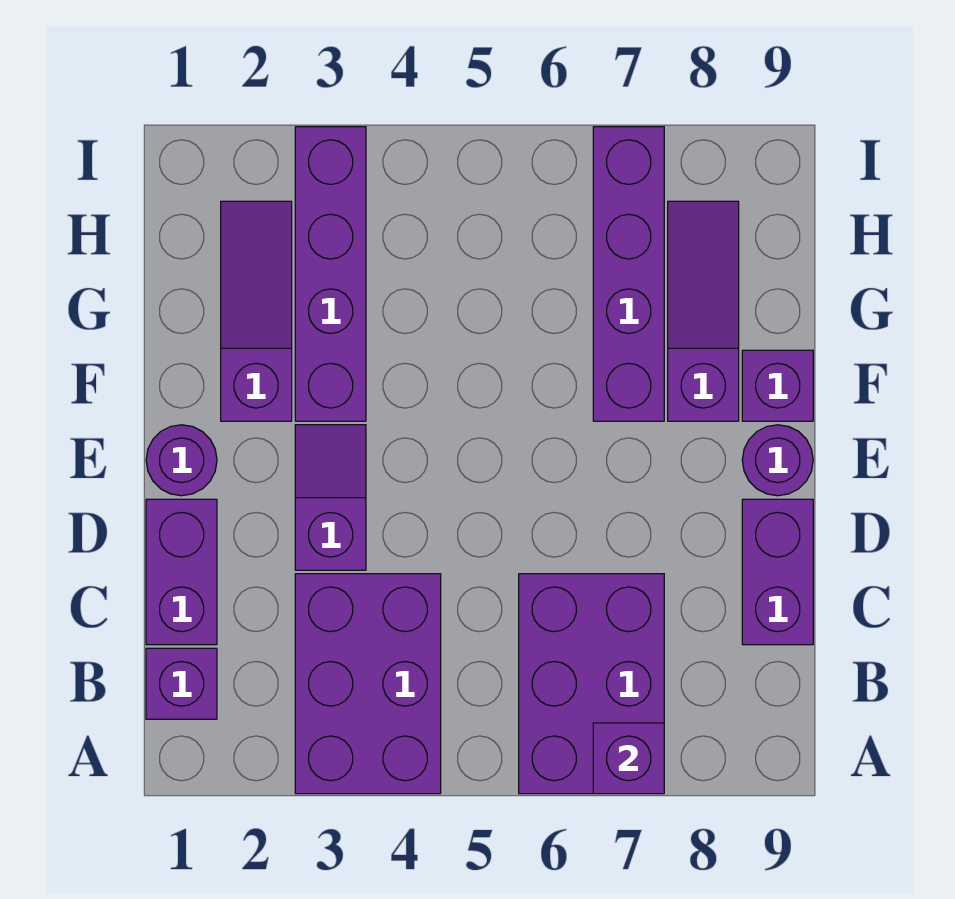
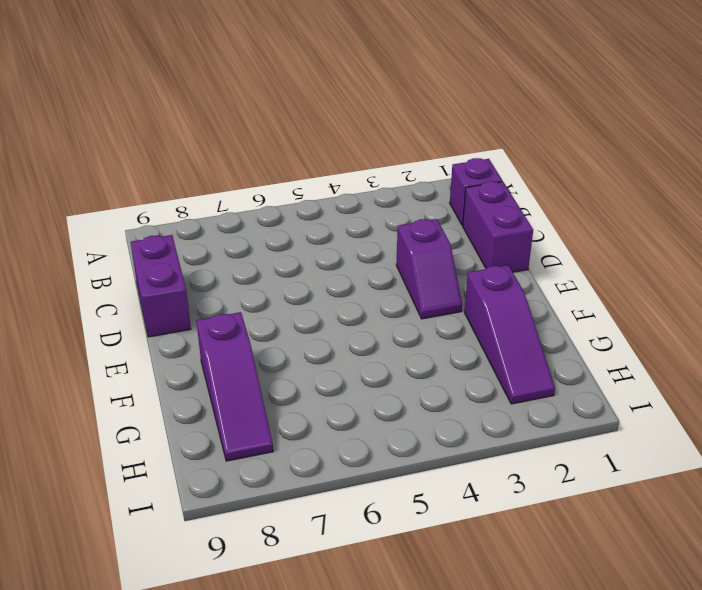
none -> purple brick A3:C4 level 1
none -> purple brick A6:C7 level 1
none -> purple round brick E1 level 1

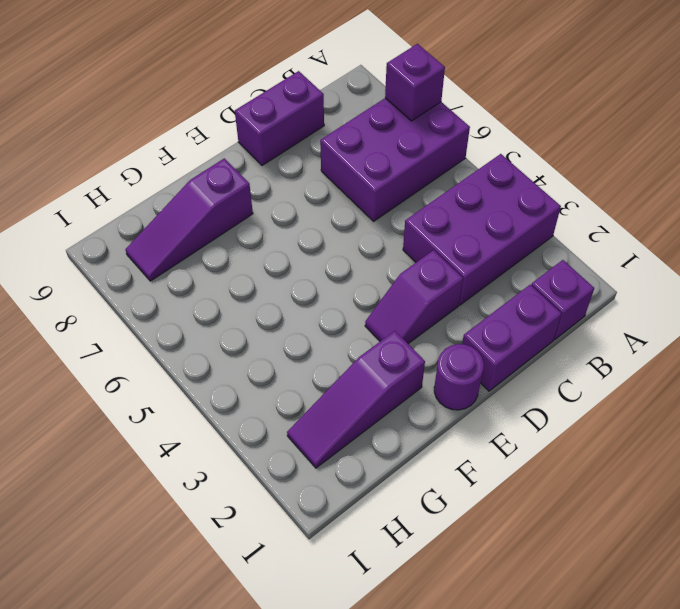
none -> purple round brick E9 level 1
none -> purple brick F3:I3 level 1
none -> purple brick F7:I7 level 1

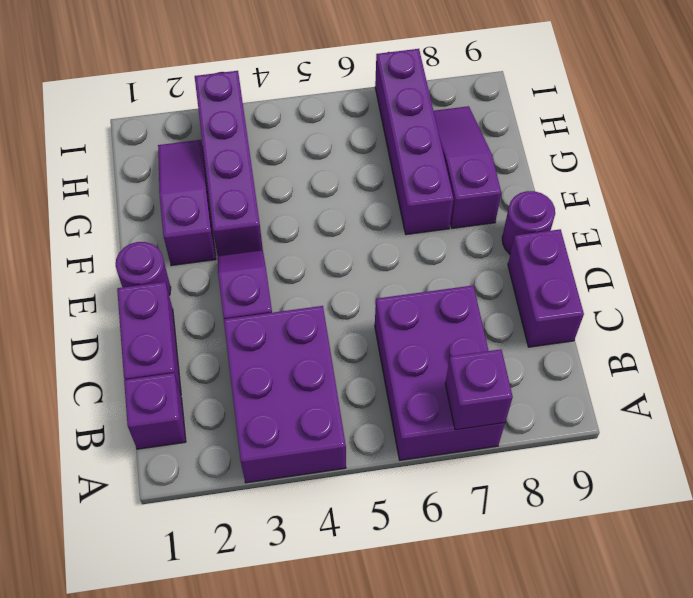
none -> purple brick F9 level 1

